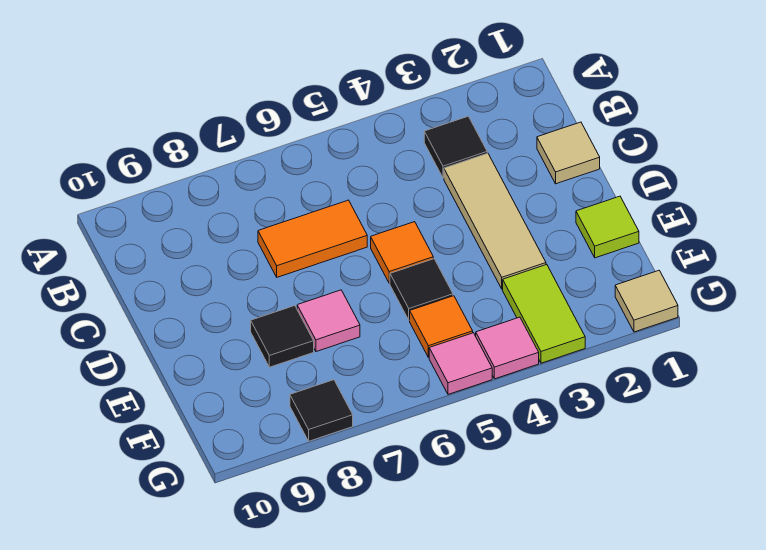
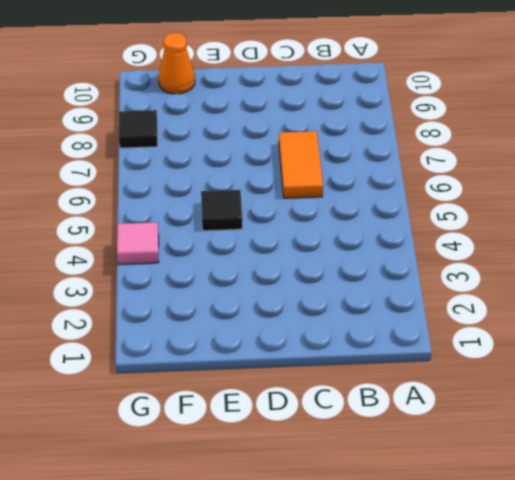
orange cone F10 level 1 -> none
none -> black tile B3 level 1
none -> tan tile C1 level 1
none -> tan tile C3:E3 level 1

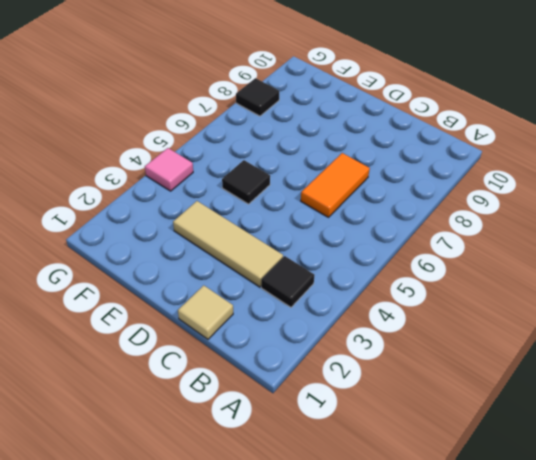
none -> orange tile D5 level 1
none -> lime tile E1 level 1
none -> pink tile E7 level 1

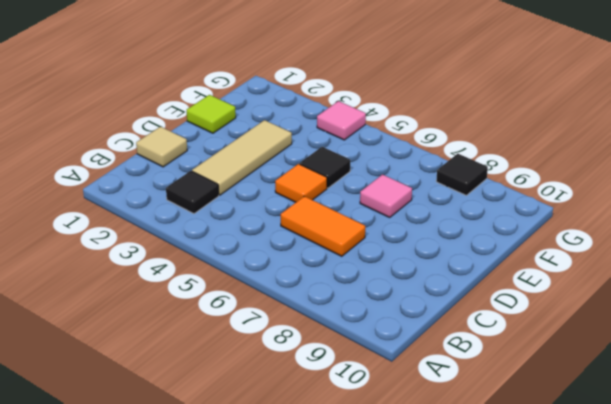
none -> black tile E8 level 1
none -> lime tile F3:G3 level 1
none -> orange tile F5 level 1

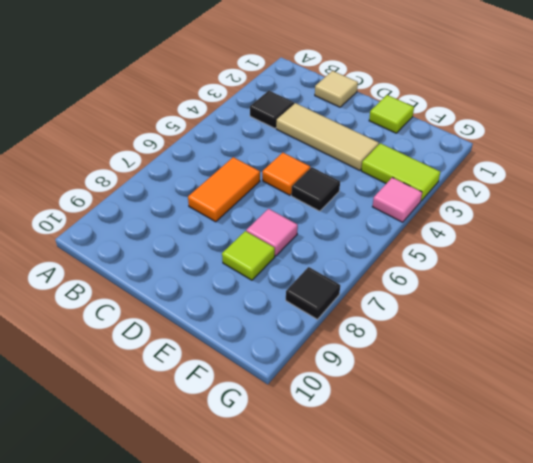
lime tile E8 level 1 -> black tile E8 level 1
none -> orange tile F5 level 1
none -> tan tile G1 level 1
none -> pink tile G5 level 1

